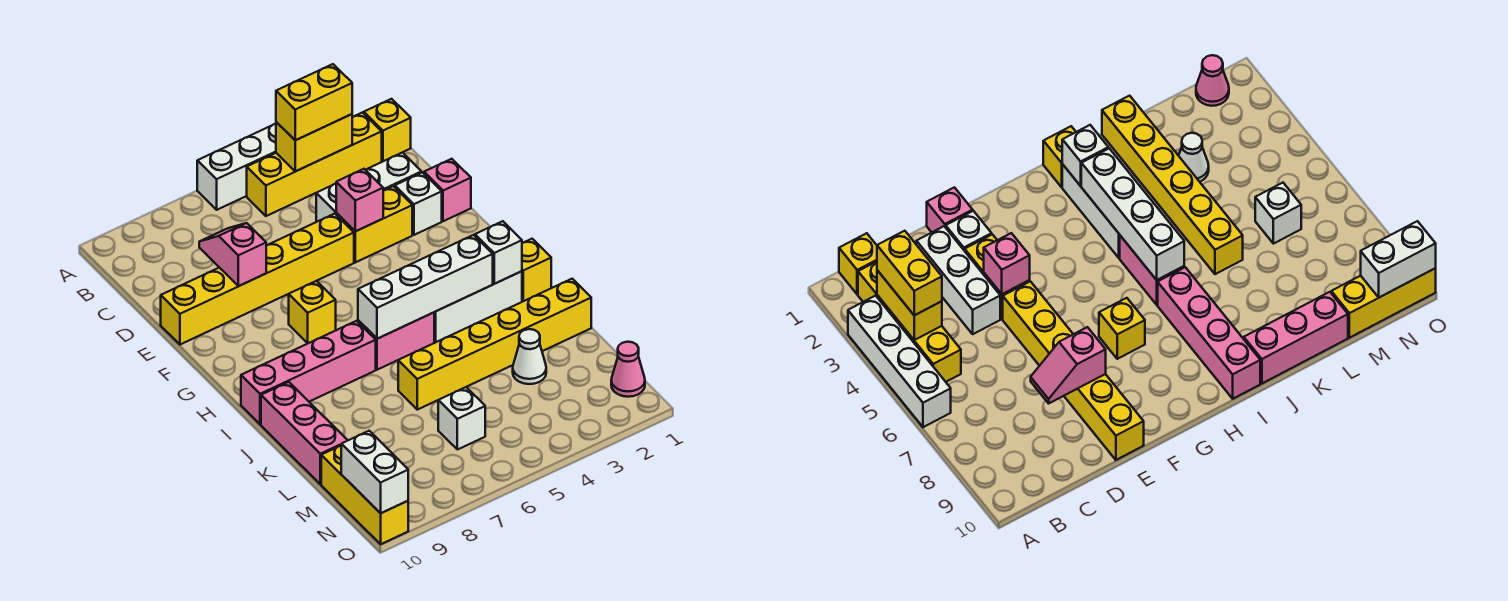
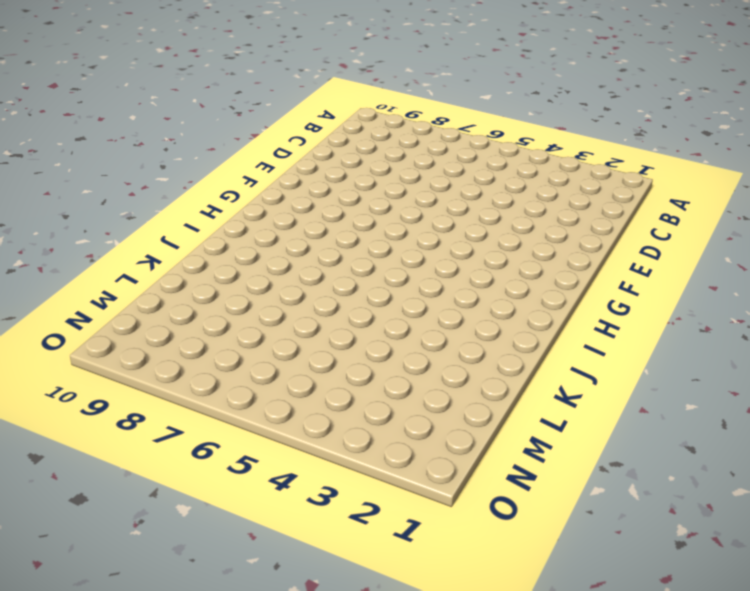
none -> white brick A3:A6 level 1
none -> yellow brick B1 level 1
none -> yellow brick B2:B5 level 1

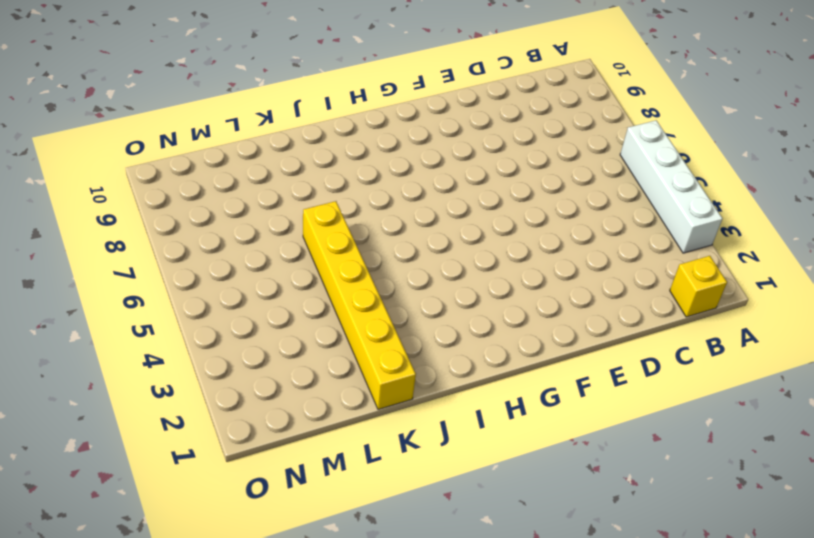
none -> yellow brick B2:B5 level 1
none -> white brick D2:D4 level 1
none -> pink brick E1 level 1

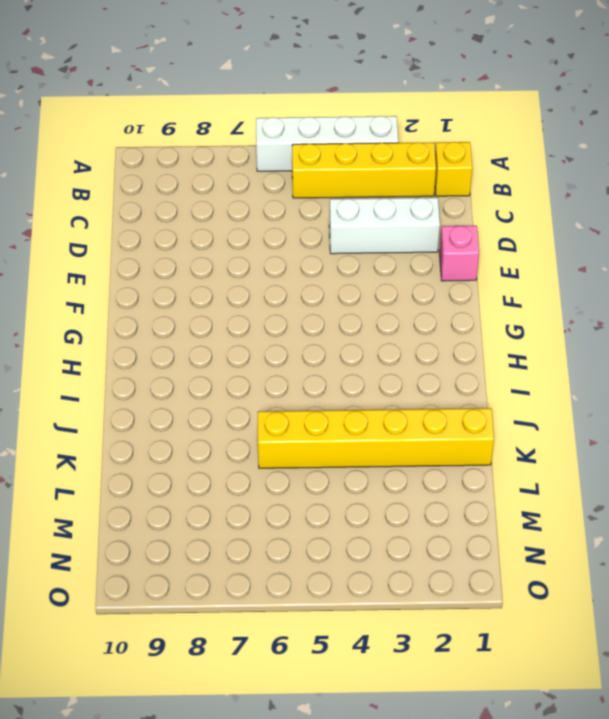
none -> white brick E2 level 1
none -> yellow brick E3:E4 level 1
none -> yellow brick E5:E10 level 1

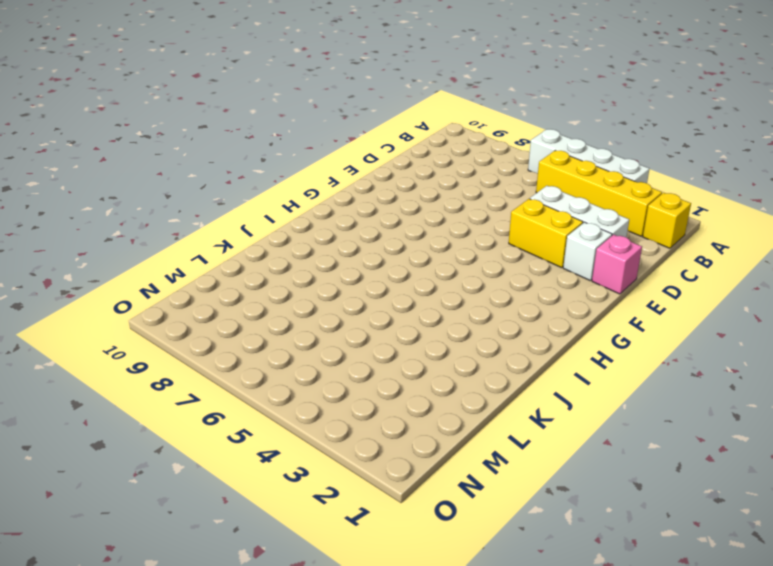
none -> yellow brick E5:E10 level 1
none -> yellow brick G7 level 1
none -> yellow brick I1 level 1

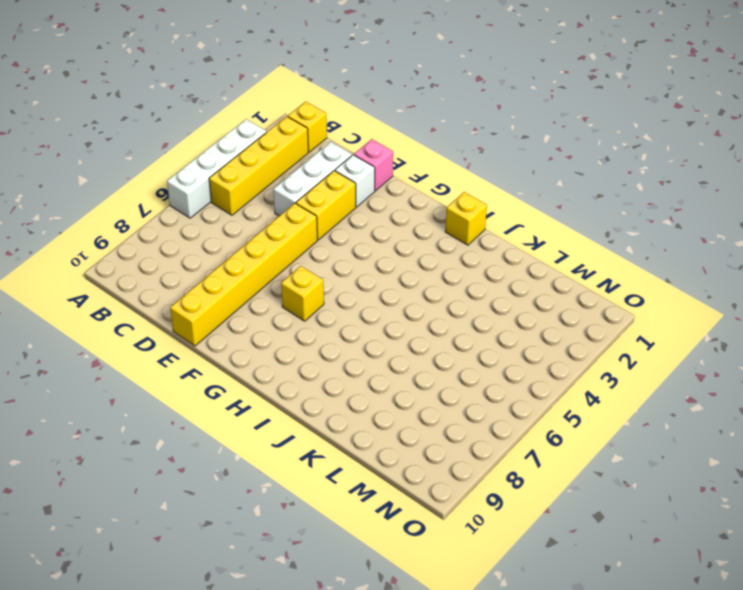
none -> white brick I2:I4 level 1
none -> pink brick I5:I6 level 1
none -> pink brick I7:I10 level 1

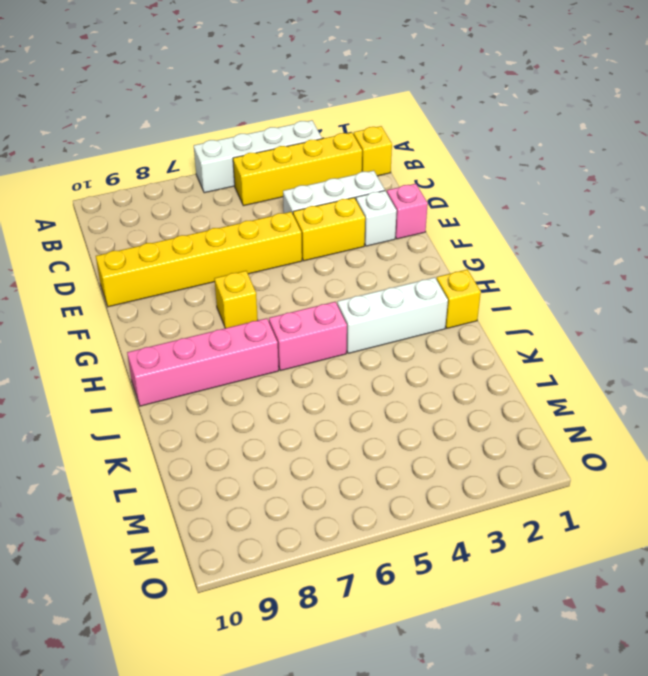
none -> pink brick J10:L10 level 1
none -> yellow brick K1:K6 level 1
none -> white cone L3 level 1

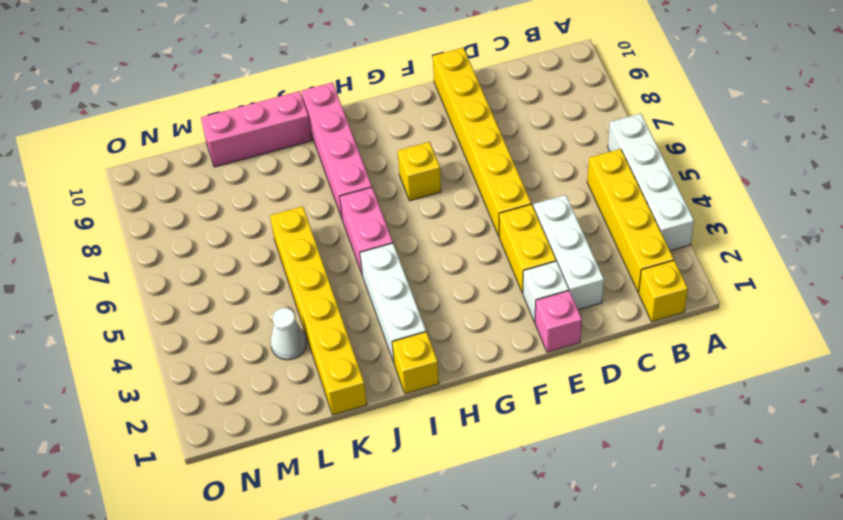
none -> white brick M6 level 1
none -> yellow brick M10:O10 level 1
none -> pink cone N1 level 1

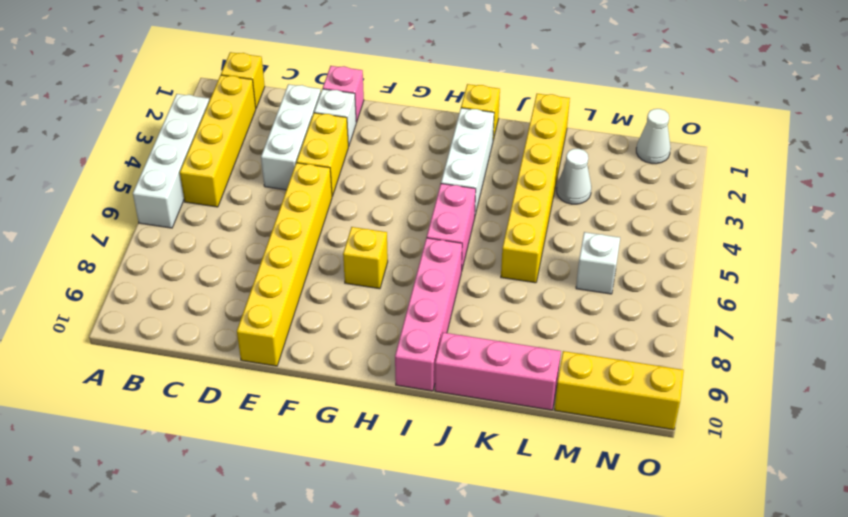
white cone N1 level 1 -> pink cone N1 level 1
none -> yellow brick B3:B4 level 2
none -> pink slope D8:E8 level 2 top E
none -> pink brick E4 level 2

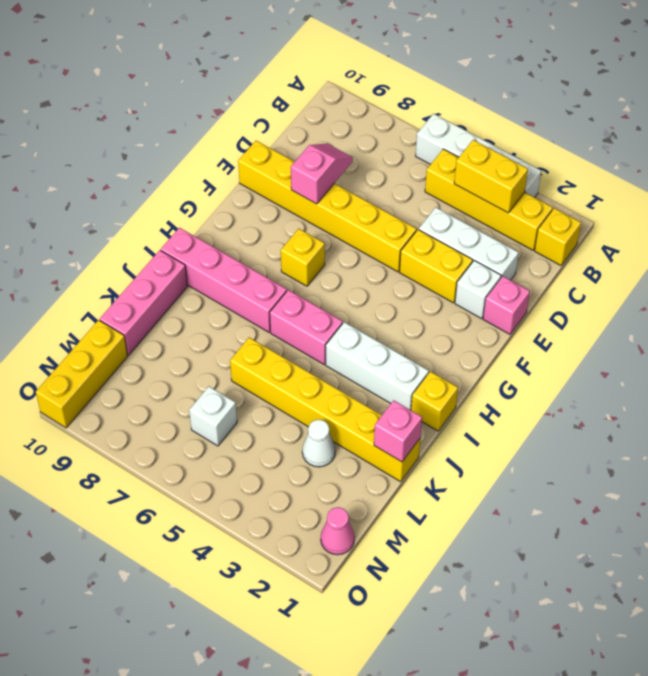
pink brick K1 level 2 -> pink brick E4 level 2
none -> white brick I2 level 2
none -> white brick I3:I6 level 2
none -> white brick N10:O10 level 2

